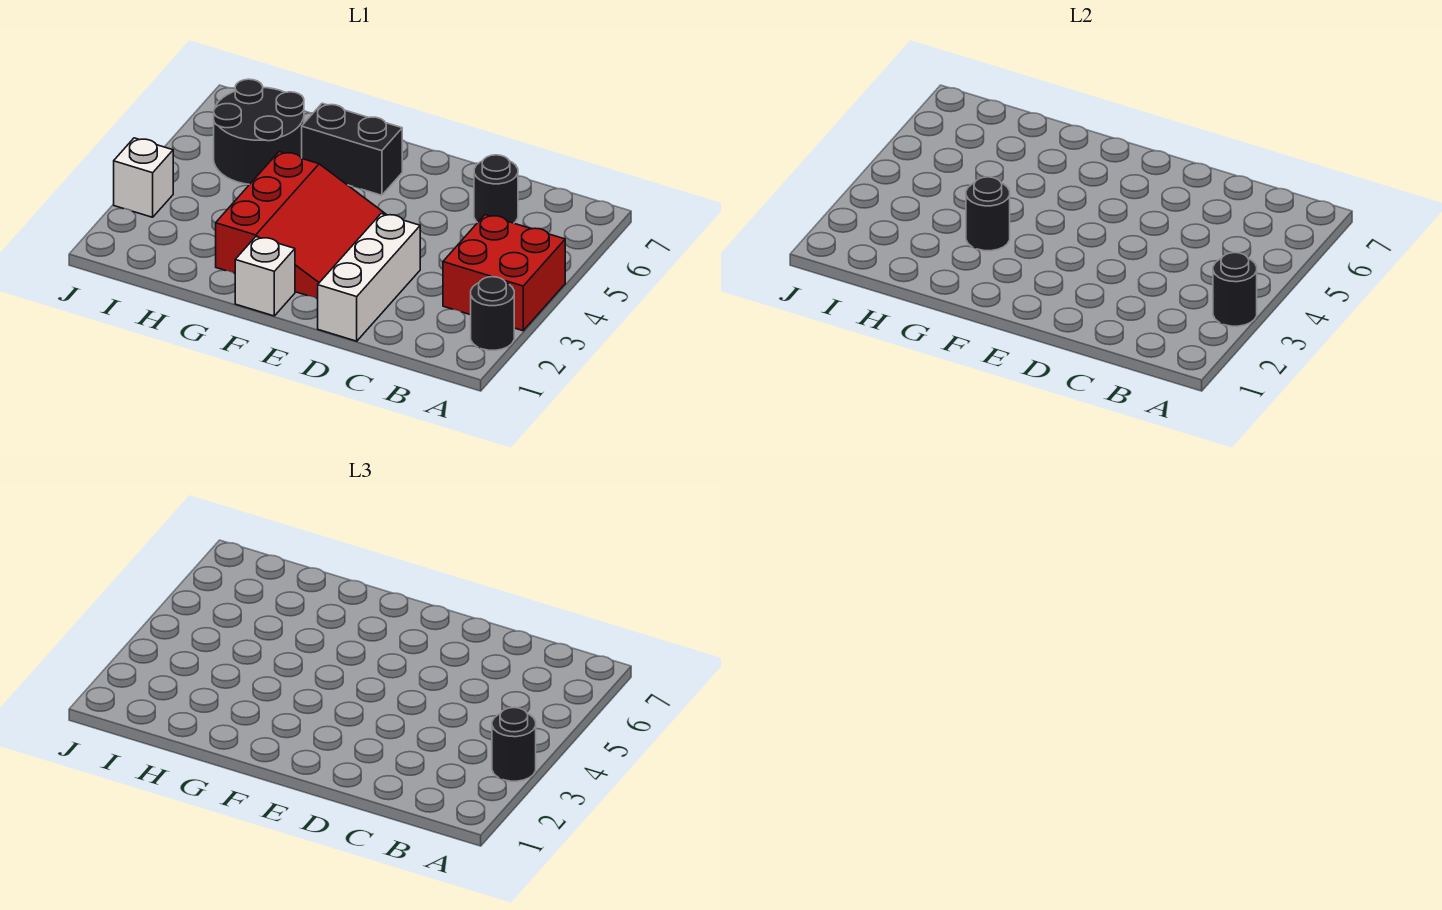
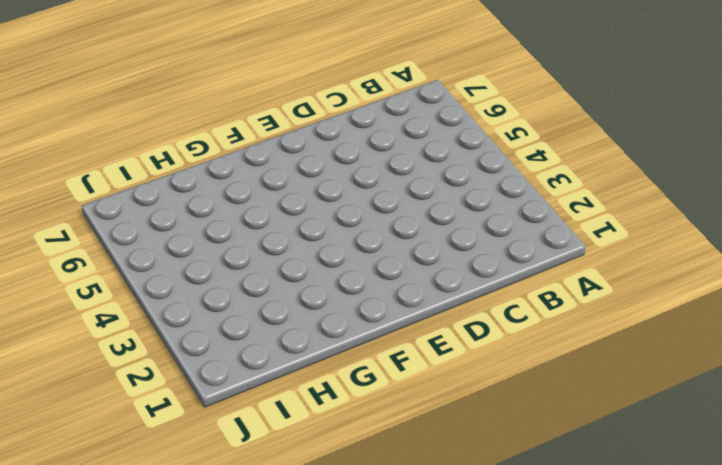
none -> black round brick A2 level 1
none -> red brick A3:B4 level 1
none -> black round brick C6 level 1

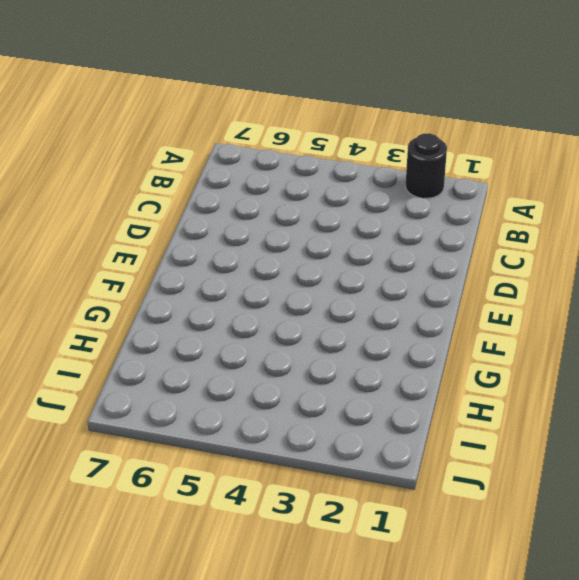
none -> red brick A3:B4 level 1
none -> black round brick C6 level 1
none -> white brick D1:D3 level 1

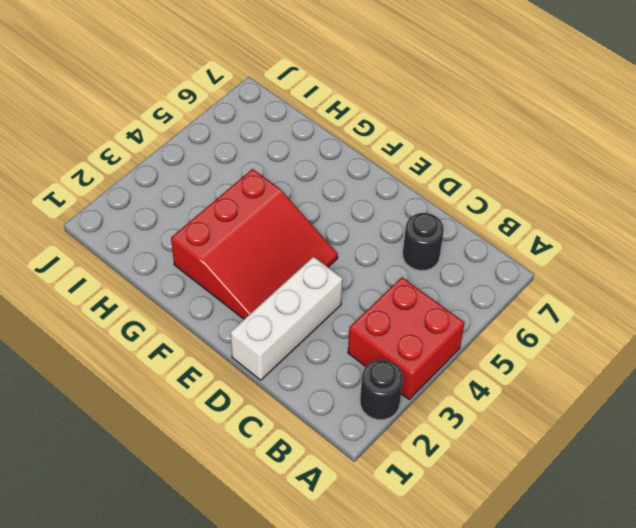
none -> white brick F1 level 1
none -> black brick F6:G6 level 1
none -> black round brick H5:I6 level 1

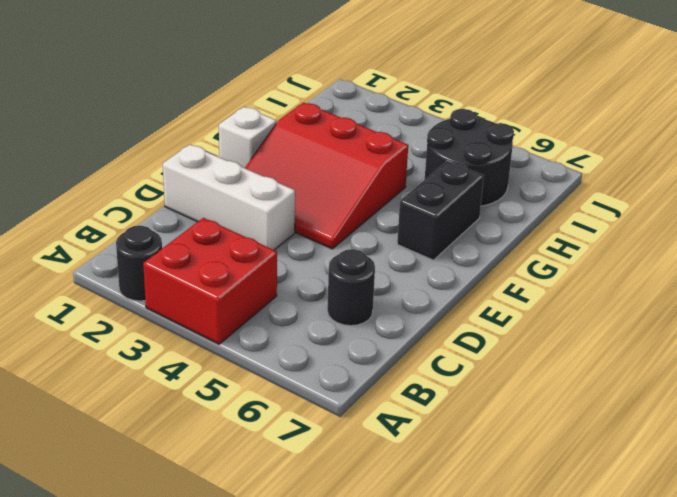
none -> white brick J3 level 1
none -> black round brick A3 level 2
none -> black round brick G3 level 2

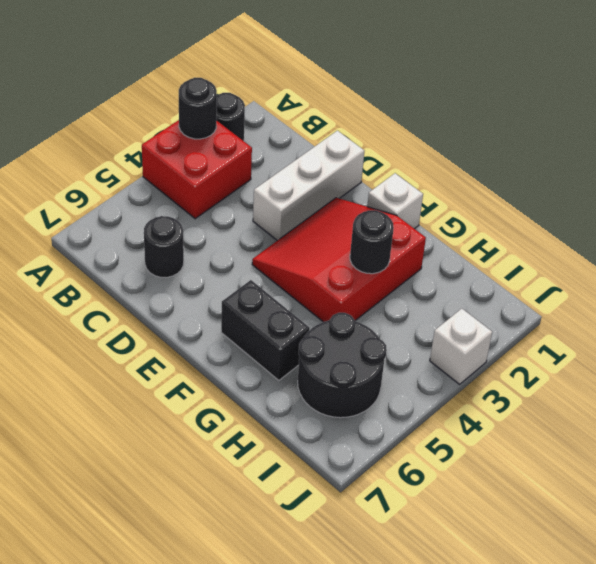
none -> black round brick A3 level 3

